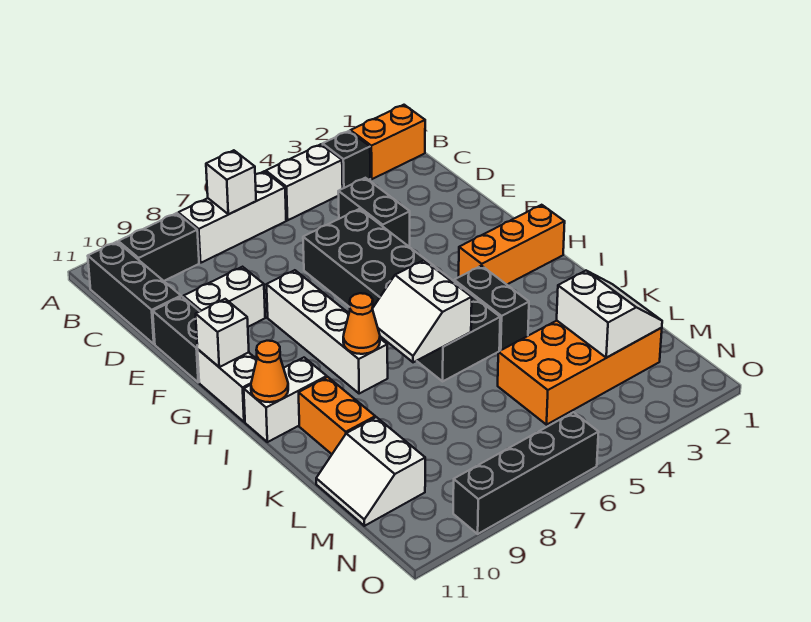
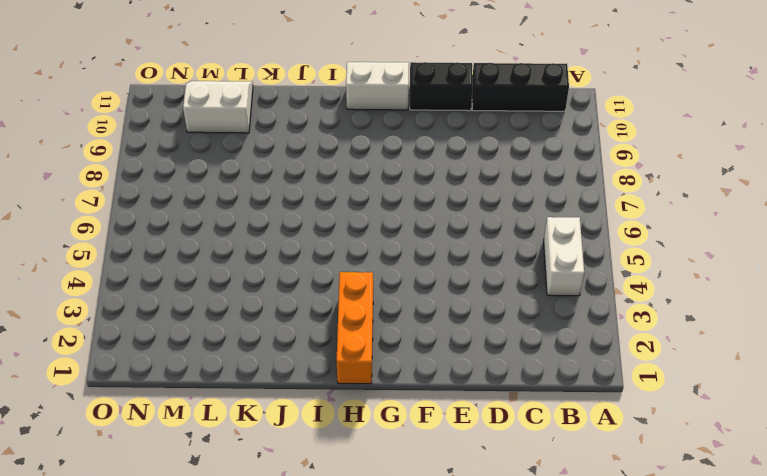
none -> orange brick B1:B2 level 1
none -> black brick B3 level 1
none -> white brick B6:B8 level 1

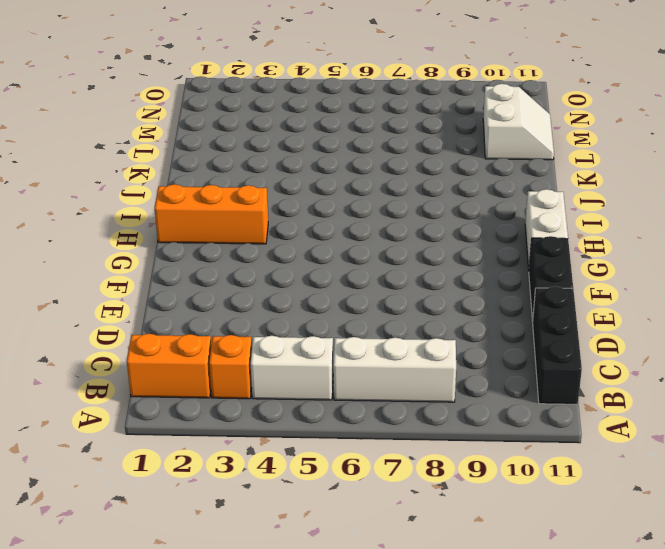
orange brick B3 level 1 -> black brick B3 level 1
none -> black brick B9:B10 level 1
none -> black brick D4:E4 level 1
none -> black brick E5:J6 level 1

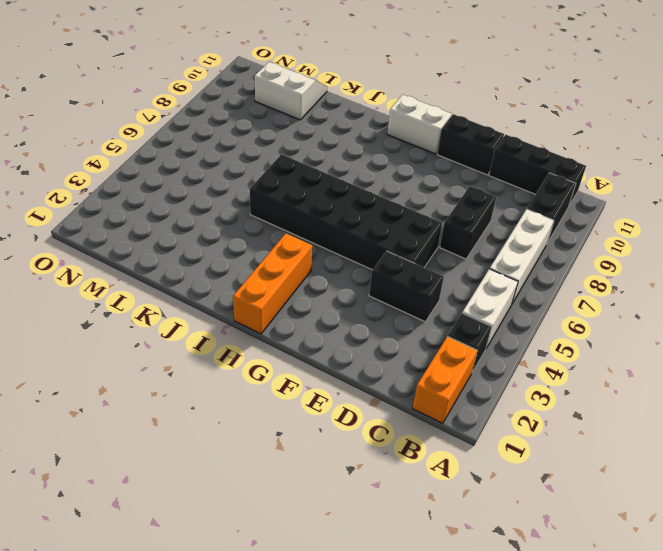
black brick D7:D8 level 1 -> black brick I4:J4 level 1
none -> white brick E9:E10 level 1
none -> white brick F8:I8 level 1
none -> white brick I10:I11 level 1

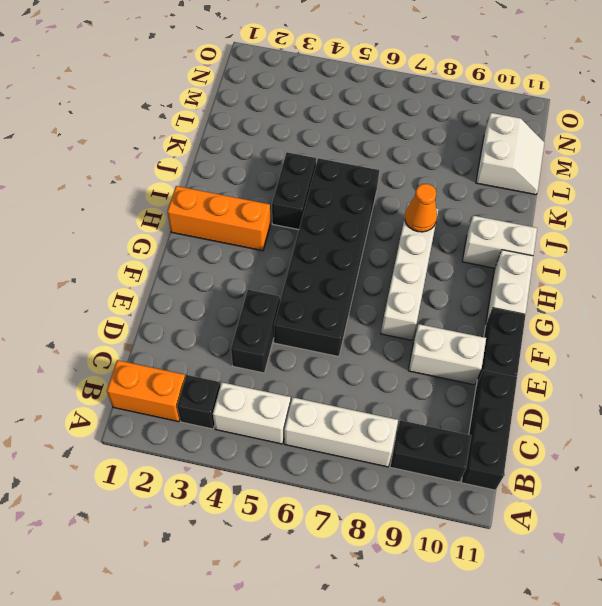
none -> orange brick J10:K10 level 1
none -> orange brick L2:M5 level 1
none -> black brick O6:O9 level 1

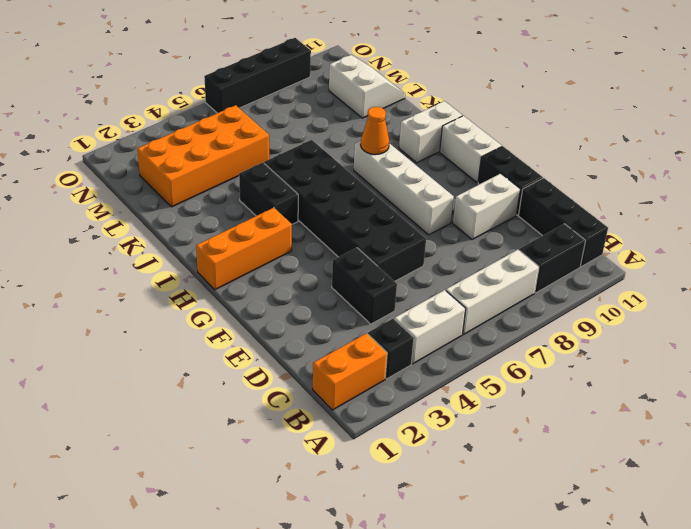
none -> orange brick J10:K10 level 1
none -> white brick B7 level 2
none -> white brick G11 level 2

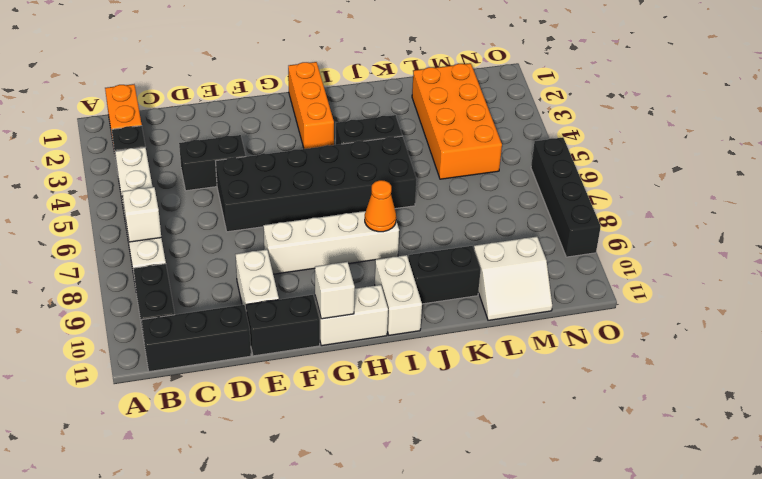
black brick J10:K10 level 1 -> orange brick J10:K10 level 1
none -> white slope I6:J7 level 2 top 6
none -> orange cone I11 level 2
none -> white slope L2:M3 level 2 top 3

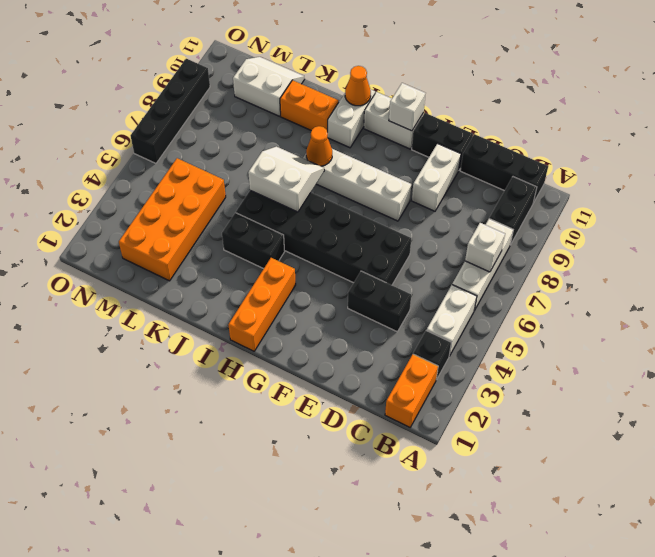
none -> white slope L2:M3 level 2 top 3

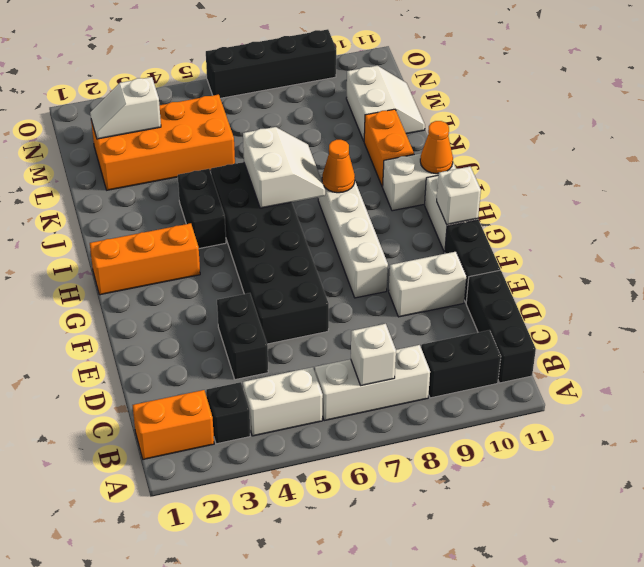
white slope M2:M3 level 2 top 3 -> white slope L2:M3 level 2 top 3

